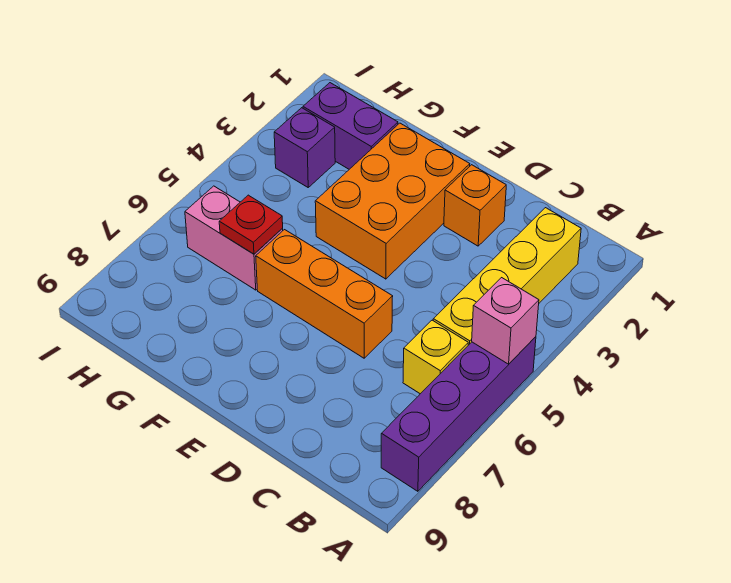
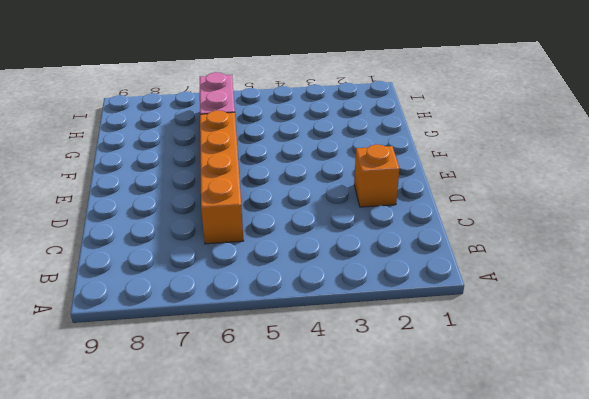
orange brick C6:F6 level 1 -> orange brick D6:F6 level 1
none -> purple brick A5:A8 level 1
none -> yellow brick B2:B5 level 1

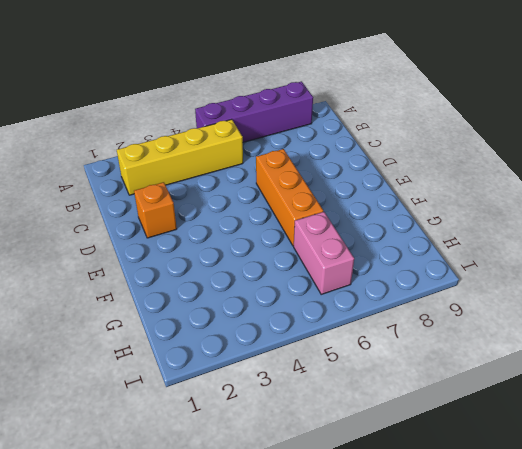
none -> yellow brick B6 level 1
none -> orange brick E2:F4 level 1

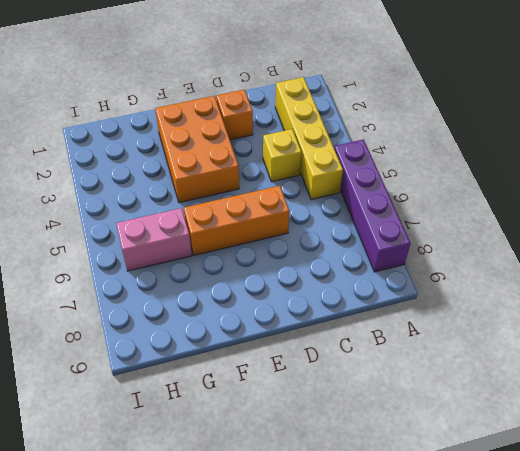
yellow brick C4 level 1 -> yellow brick B6 level 1
none -> purple brick G2:H2 level 1
none -> purple brick H3 level 1

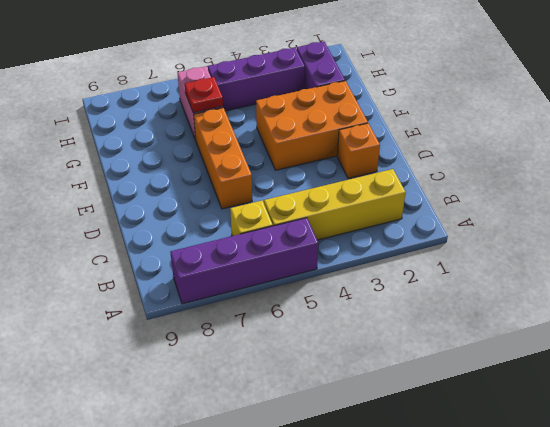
purple brick H3:H5 level 1 -> purple brick H3 level 1
none -> pink brick A5 level 2

